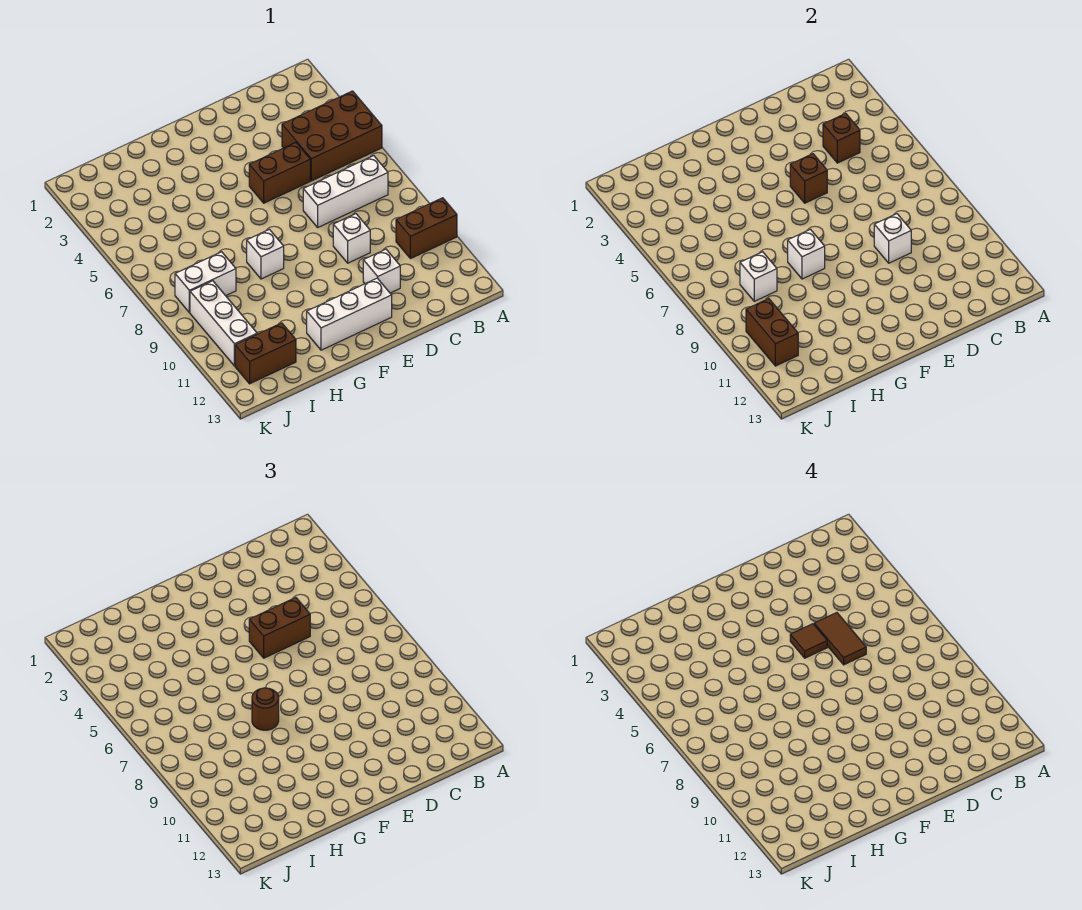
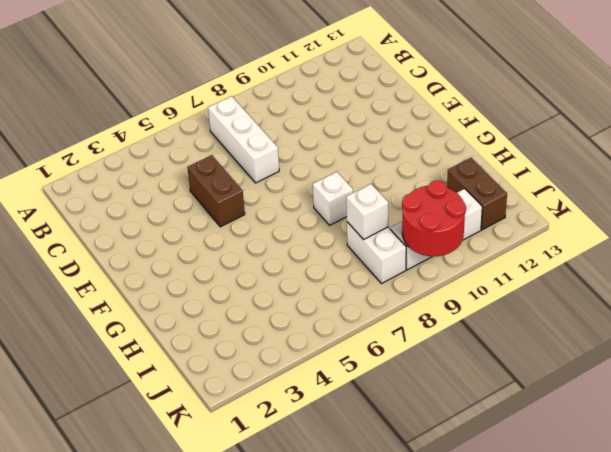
red round brick J9:K10 level 2 -> brown brick J10:J11 level 2
none -> brown brick A4:C5 level 1
none -> brown brick A10:B10 level 1
none -> white brick D9 level 1

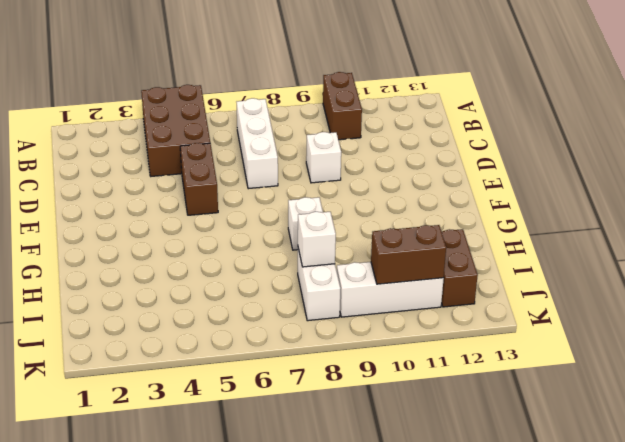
none -> white brick D11 level 1
none -> white brick E12:G12 level 1
none -> brown brick C4 level 2

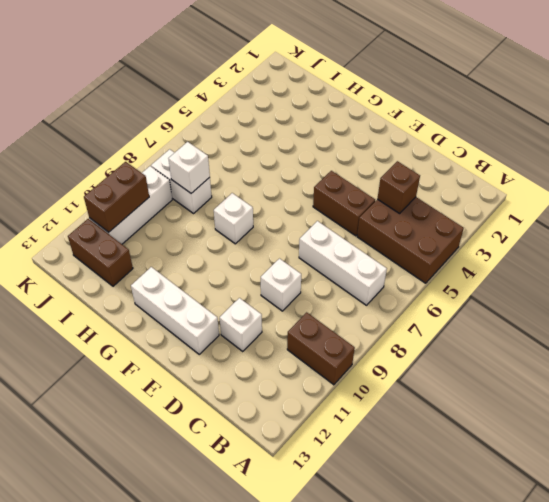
none -> white brick D9 level 2
none -> brown brick E5 level 2
none -> white brick G8 level 2

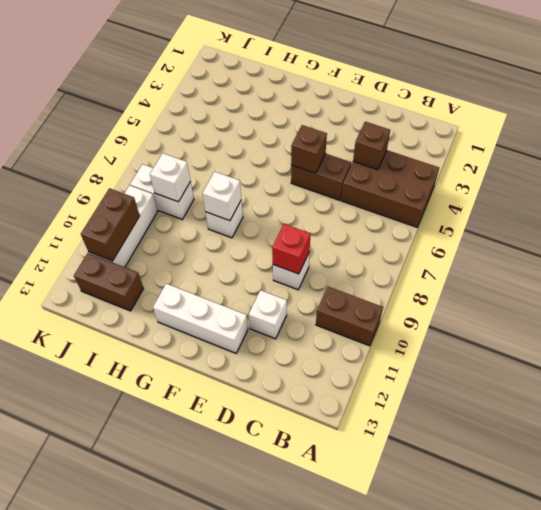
red brick D9 level 2 -> white brick D9 level 2
none -> white brick B7:D7 level 1
none -> brown brick D5:E5 level 3
none -> brown round brick G8 level 3

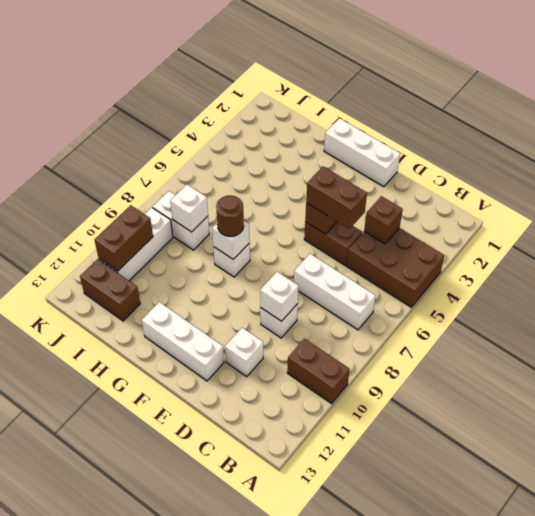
white brick E1:G1 level 1 -> none
none -> brown tile D5:D6 level 4
none -> brown tile E5 level 4

